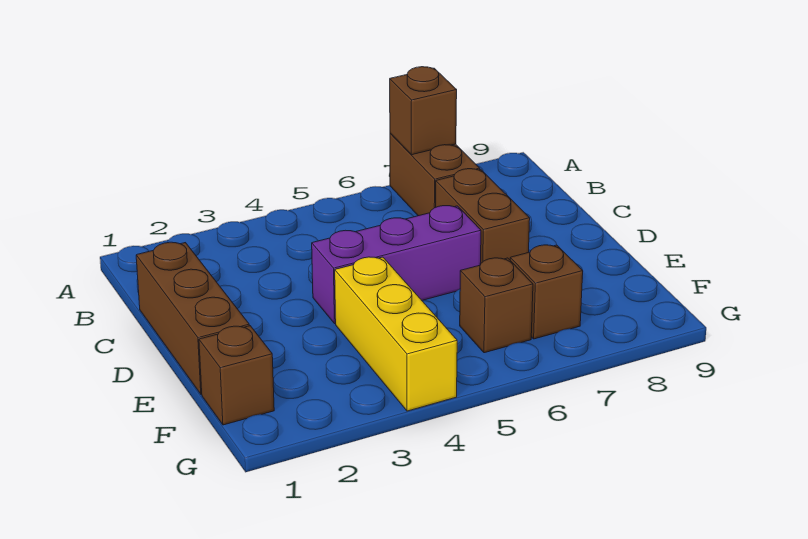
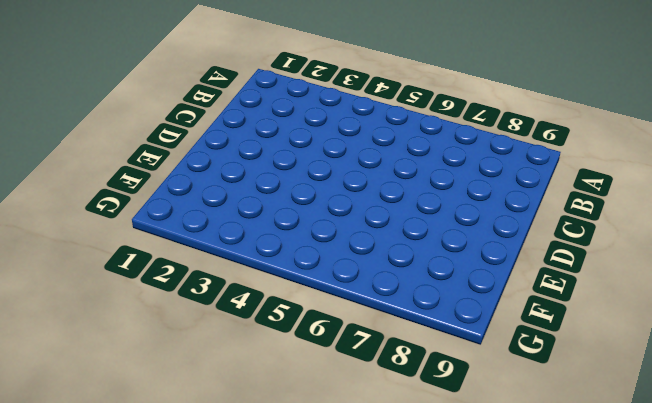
none -> brown brick A7:B7 level 1
none -> brown brick C1:E1 level 1

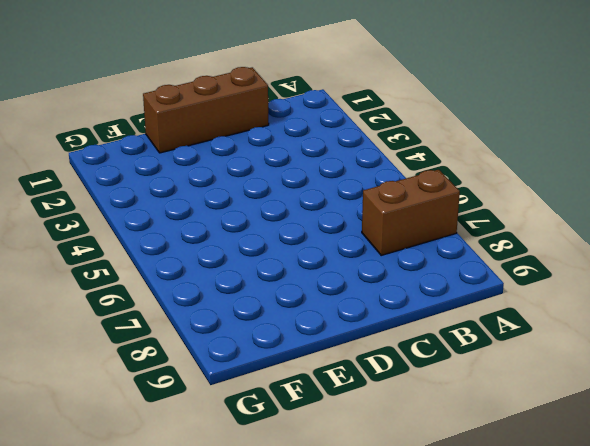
none -> brown brick C7:D7 level 1
none -> purple brick D4:D6 level 1

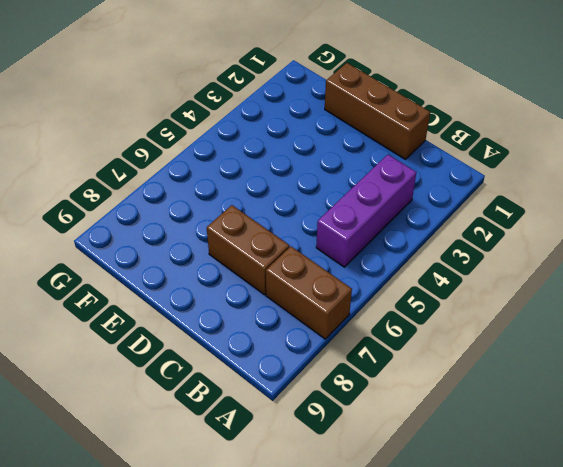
purple brick B3:B5 level 1 -> purple brick D4:D6 level 1
none -> yellow brick E4:G4 level 1
none -> brown brick F1 level 1

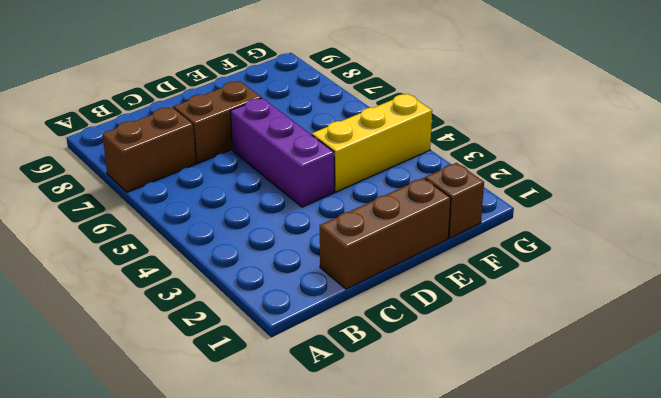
none -> brown brick F6 level 1
none -> brown brick F7 level 1

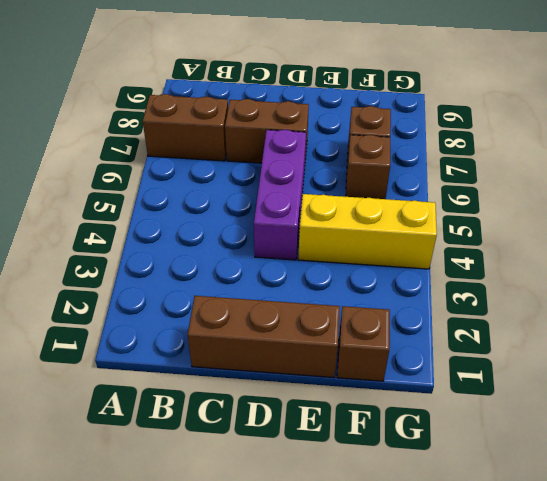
none -> brown brick A7 level 2

